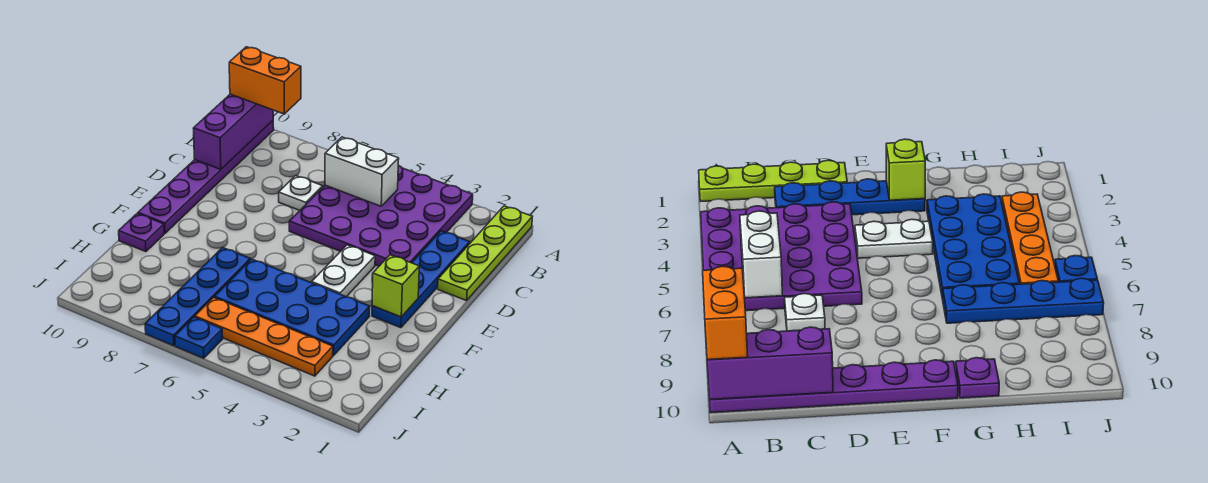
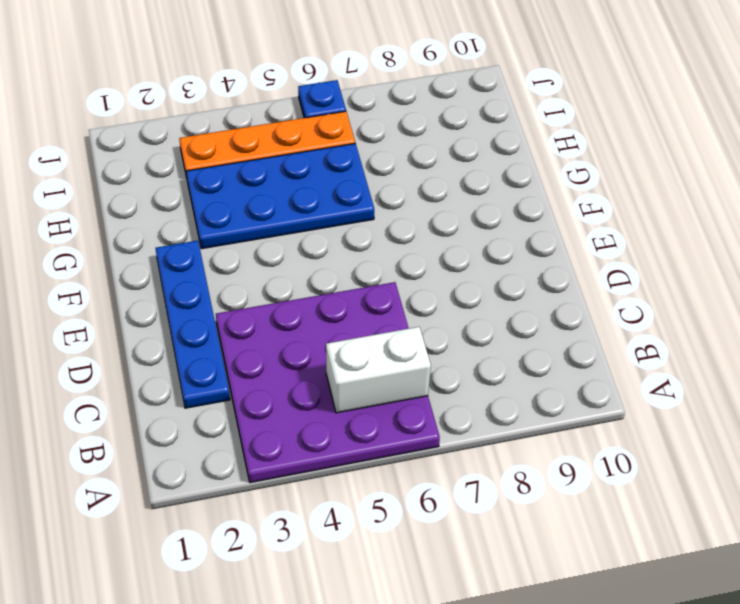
none -> lime plate A1:D1 level 1
none -> purple plate A10:F10 level 1
none -> white plate C7 level 1

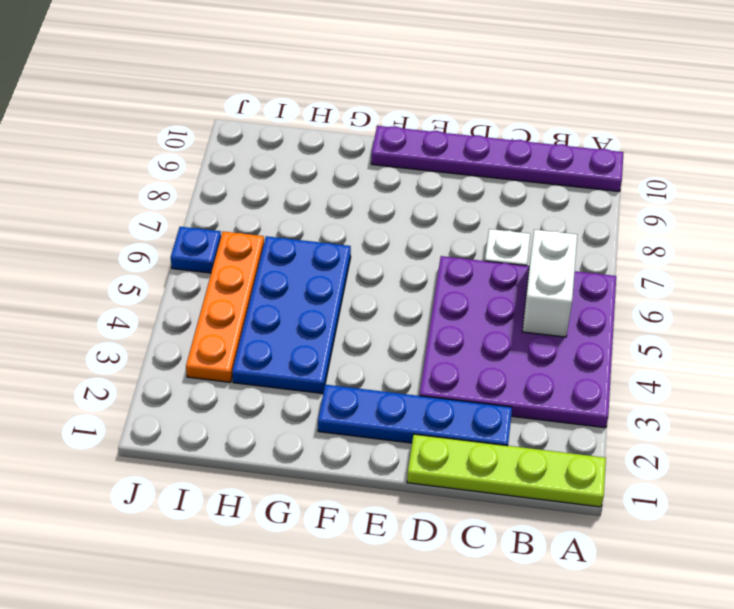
none -> white plate E4:F4 level 1
none -> blue plate G7:J7 level 1
none -> purple plate G10 level 1

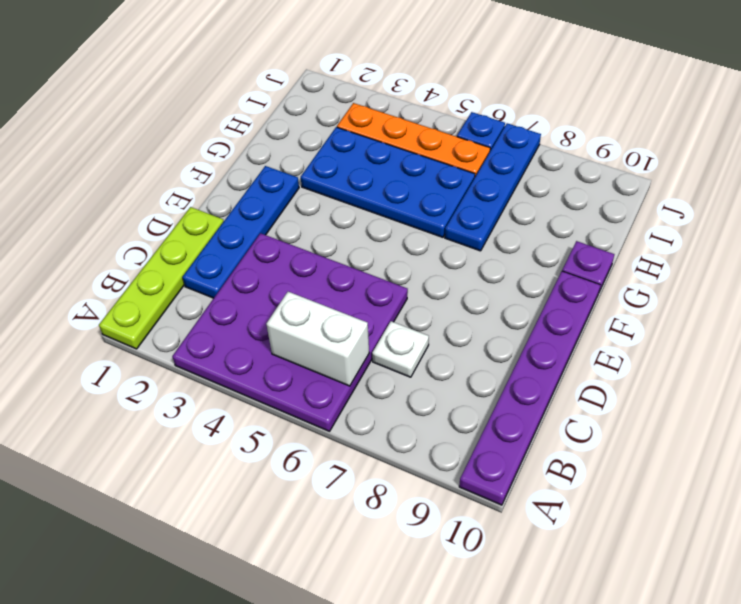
none -> white plate E4:F4 level 1
none -> purple brick A10:C10 level 2
none -> lime brick F2 level 2

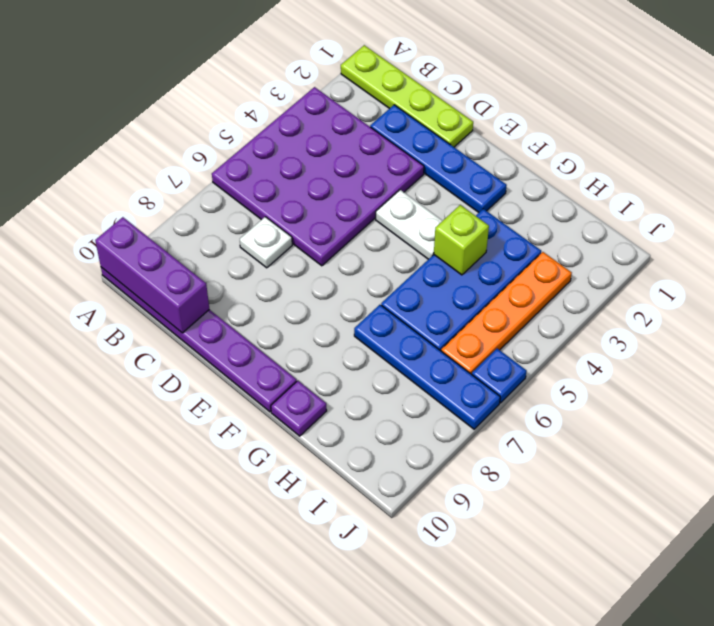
lime brick G4 level 2 -> lime brick F2 level 2
none -> white brick B5:B6 level 2
none -> orange brick A9:A10 level 3

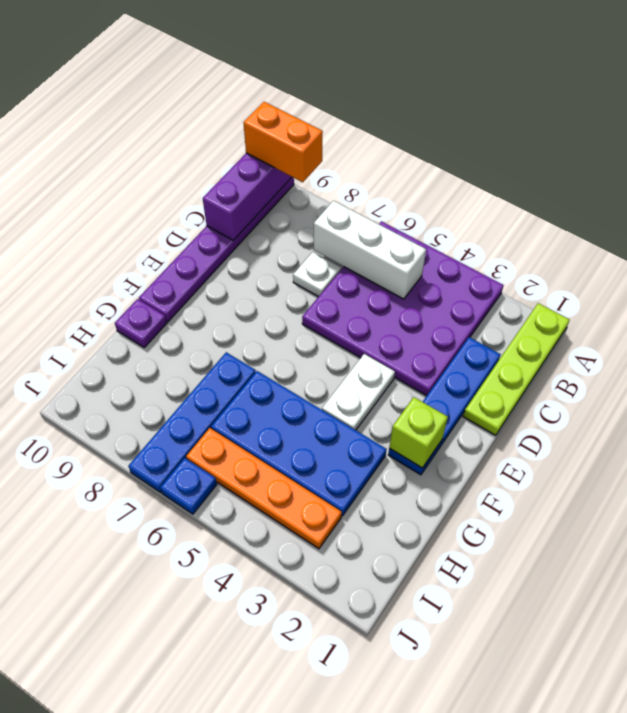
white brick B5:B7 level 2 -> white brick B5:B6 level 2

